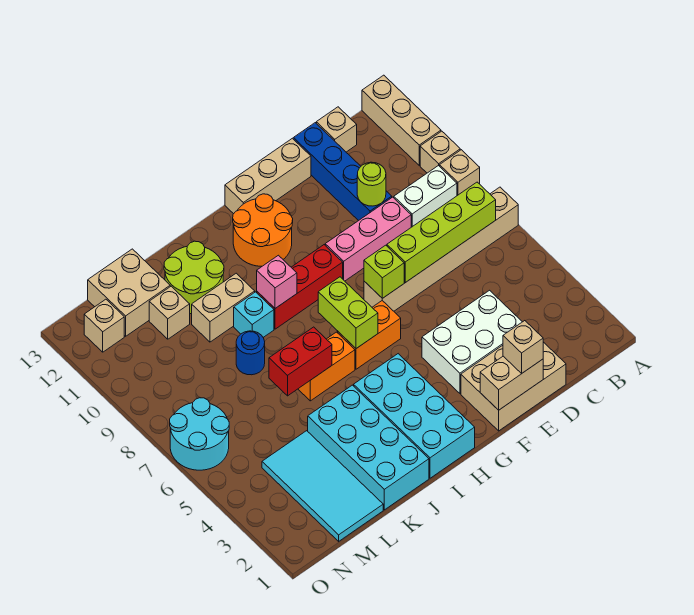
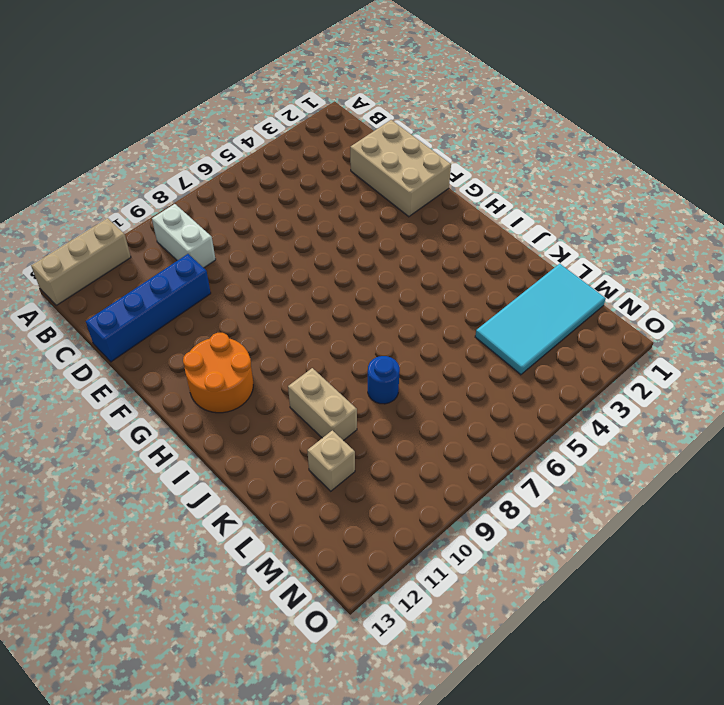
none -> tan brick A7:F7 level 1
none -> tan brick A9 level 1
none -> tan brick A10 level 1
none -> tan brick C13 level 1

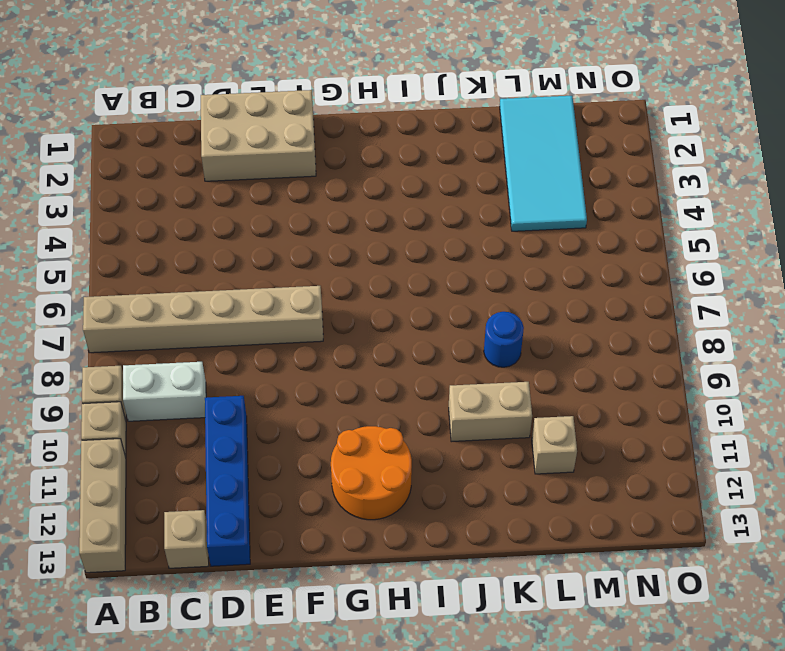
none -> white brick D3:F4 level 1
none -> pink brick D9:F9 level 1
none -> tan brick E13:G13 level 1
none -> orange brick G6:H6 level 1

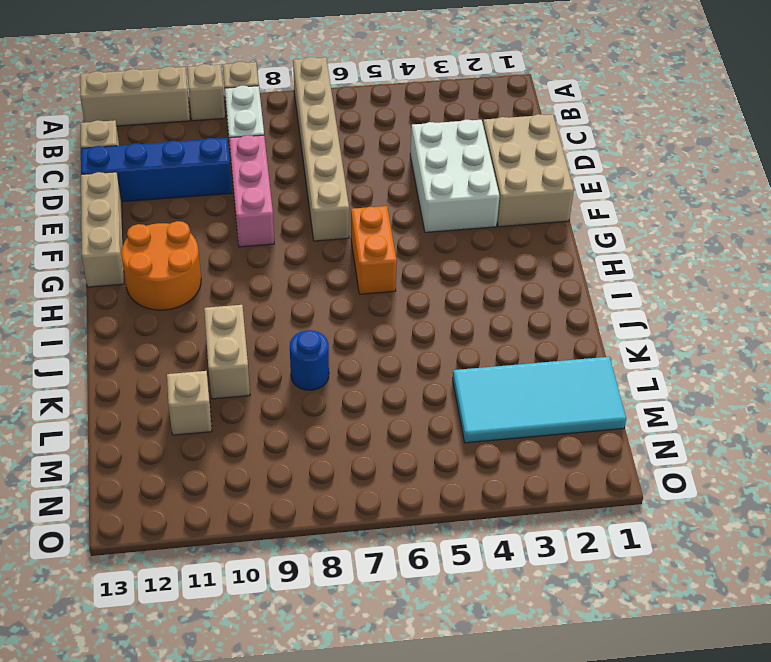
none -> red brick G9:I9 level 1
none -> cyan brick H1:I4 level 1
none -> orange brick I6:J6 level 1
none -> cyan brick J1:K4 level 1

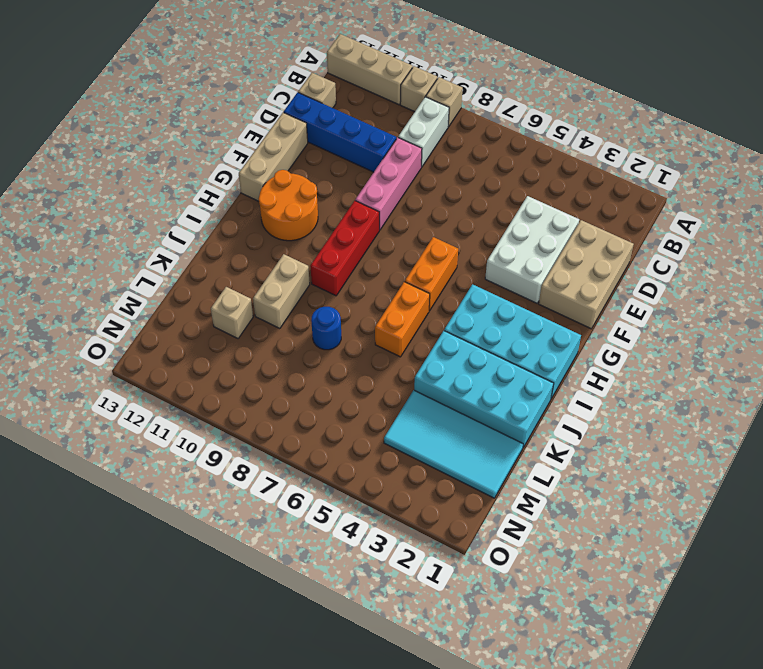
none -> tan brick A7:F7 level 1
none -> cyan brick J9 level 1
none -> lime round brick J11:K12 level 1
none -> tan brick L12:M13 level 1

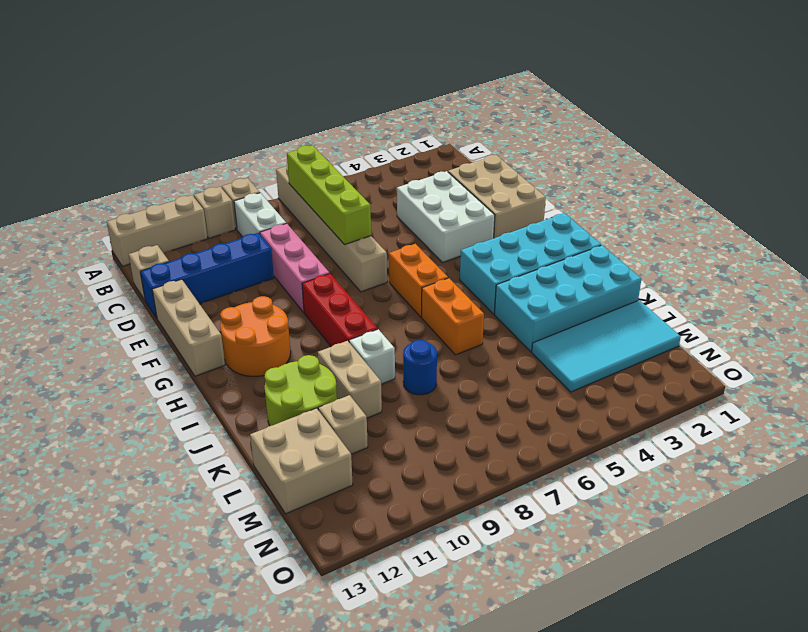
white brick J9 level 1 -> cyan brick J9 level 1
none -> cyan round brick N6:O7 level 1
none -> tan brick N12 level 1
none -> lime round brick D10 level 2
none -> tan brick E1:F1 level 2

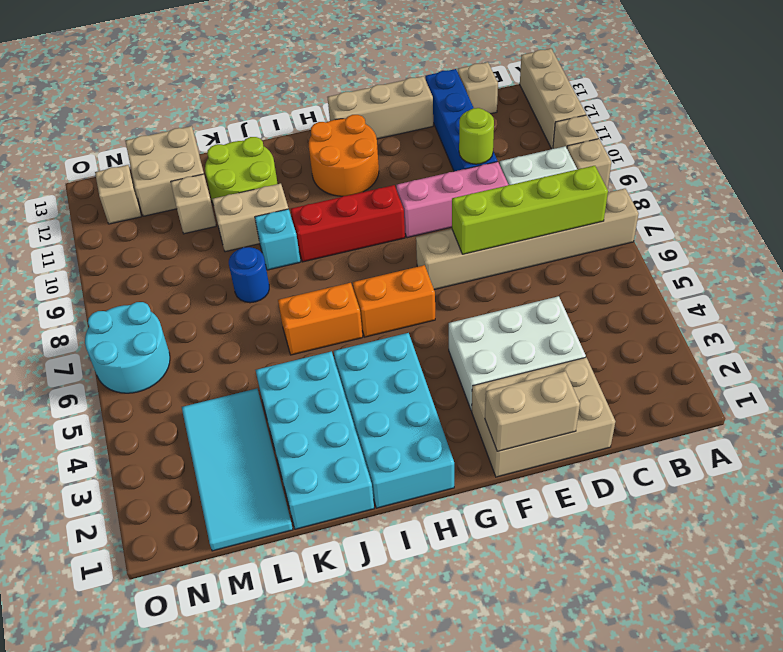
none -> lime brick F7 level 2
none -> lime brick H6:H7 level 2
none -> pink brick I9 level 2
none -> red brick J6:K6 level 2

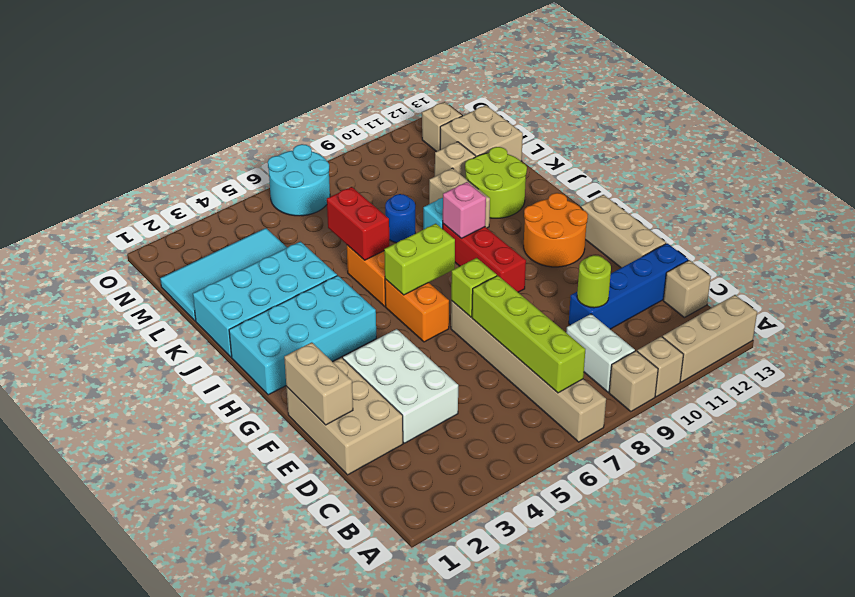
none -> pink brick D9:F9 level 1
none -> tan brick E1 level 3

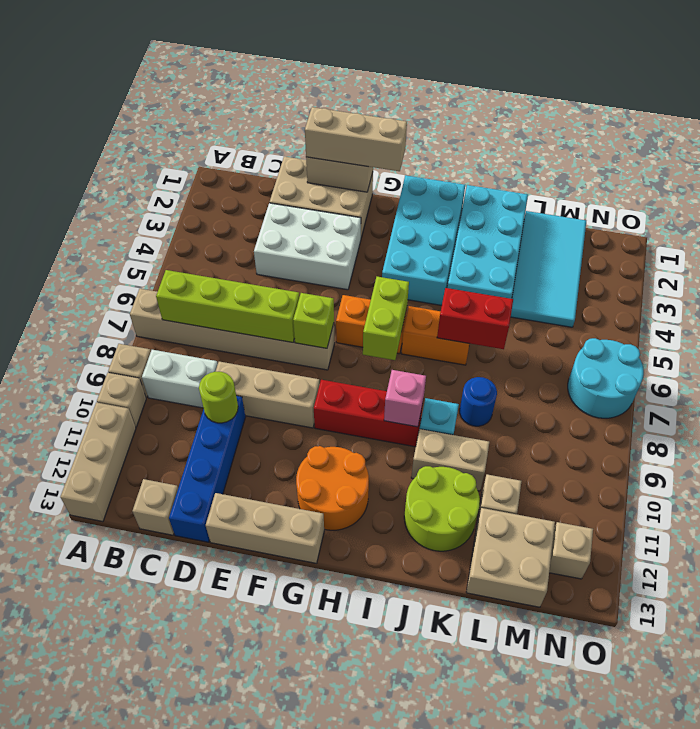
tan brick D9:F9 level 1 -> pink brick D9:F9 level 1
tan brick E1:G1 level 3 -> tan brick E1 level 3

